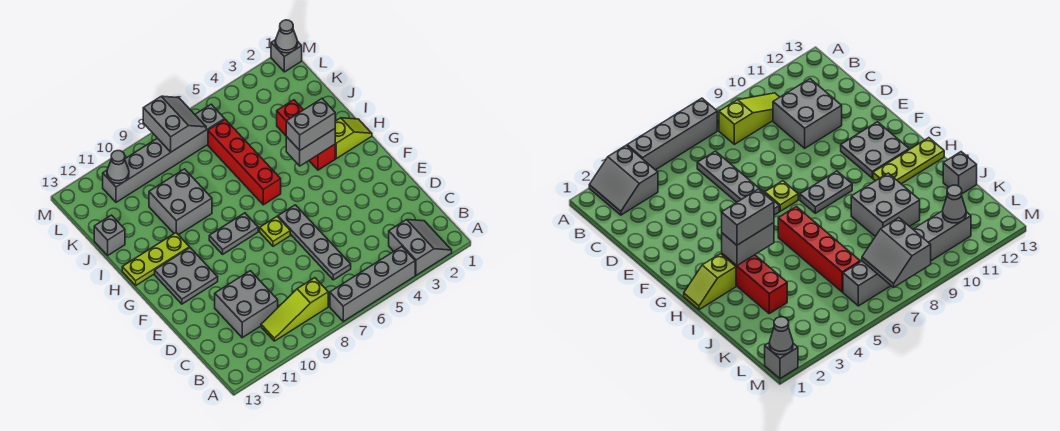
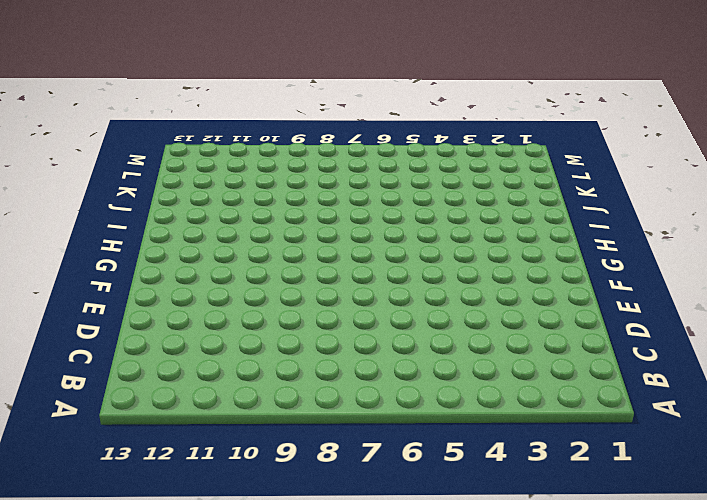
none -> grey slope A2:B3 level 1 top 3
none -> grey brick A4:A7 level 1
none -> lime slope B8:B10 level 1 top 8

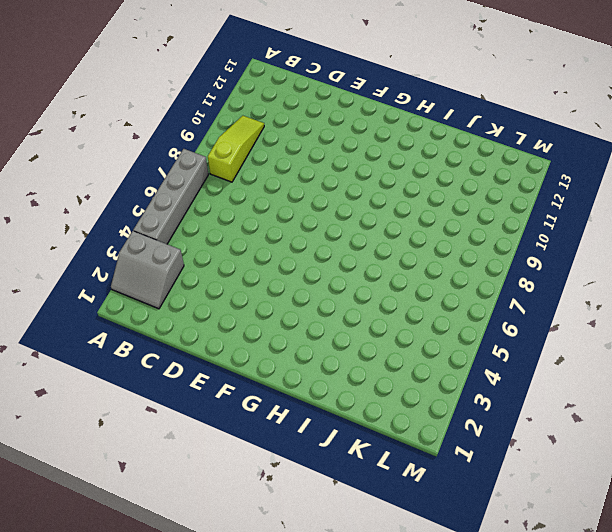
none -> grey plate C6:F6 level 1
none -> grey brick C10:D11 level 1
none -> lime plate F7 level 1

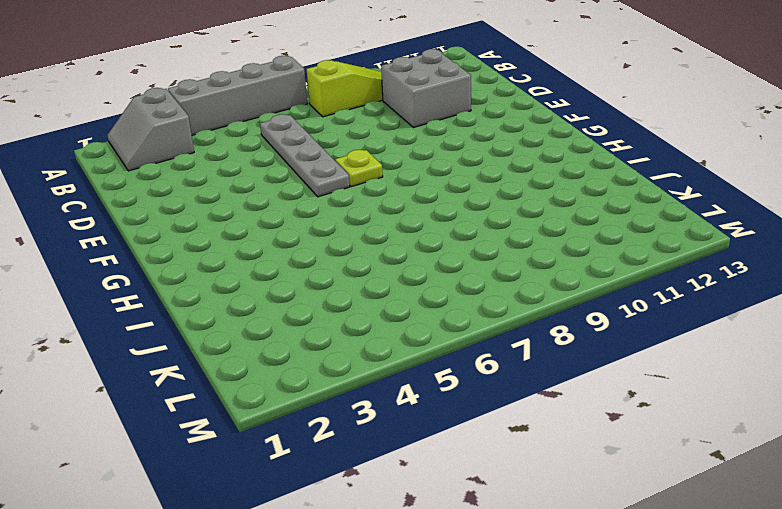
none -> grey plate F11:G12 level 1
none -> grey plate G8:G9 level 1
none -> lime slope H1:H2 level 1 top 2

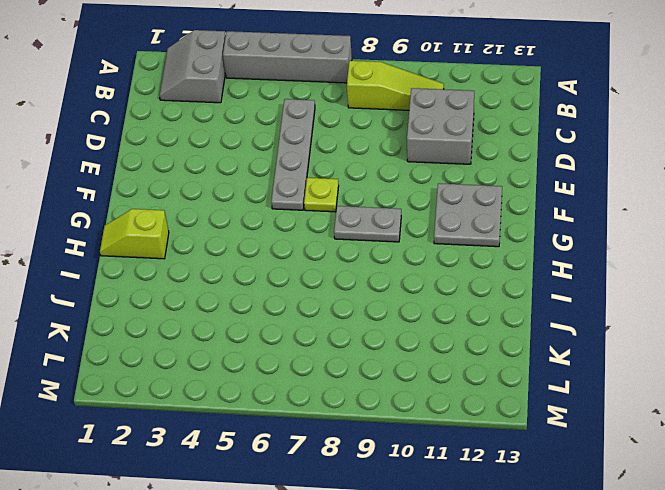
none -> red brick H3:J3 level 1
none -> red brick H6:K6 level 1
none -> lime plate H11:H13 level 1

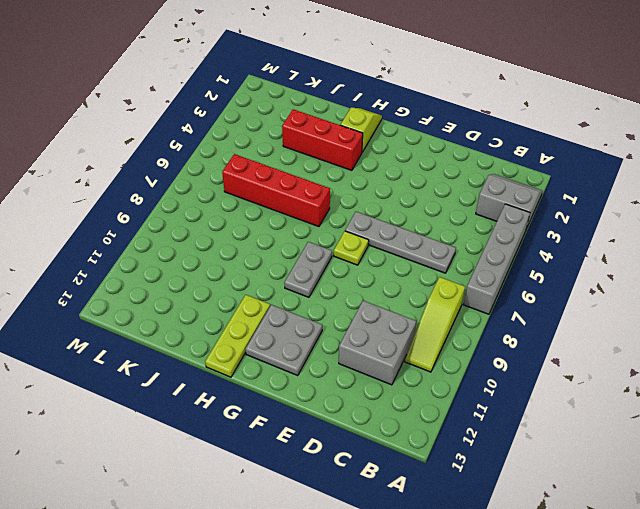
none -> grey brick I9:J10 level 1
none -> grey brick J13 level 1
none -> grey brick L6:L11 level 1

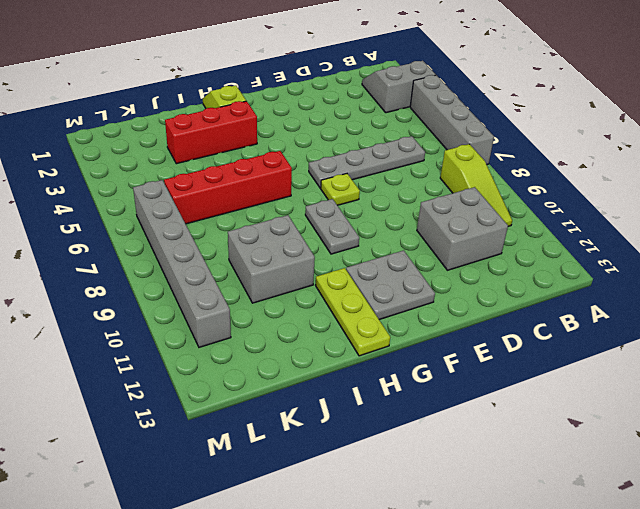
none -> grey brick J13 level 1
none -> grey brick M1 level 1
none -> grey brick H3:H4 level 2

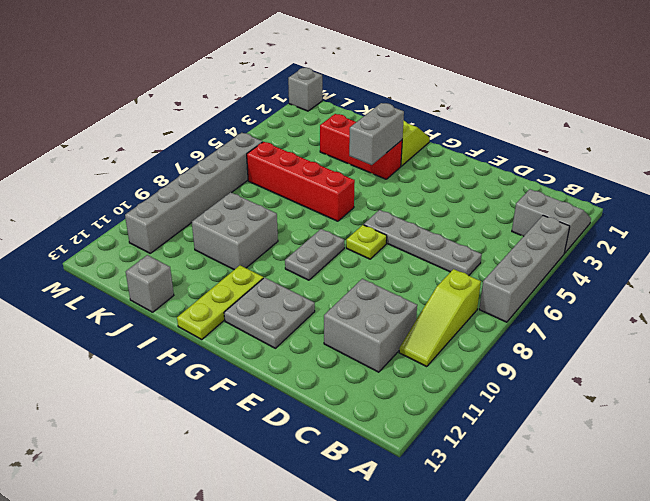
none -> grey slope L7:M8 level 2 top 8
none -> grey cone L11 level 2
none -> grey cone M1 level 2

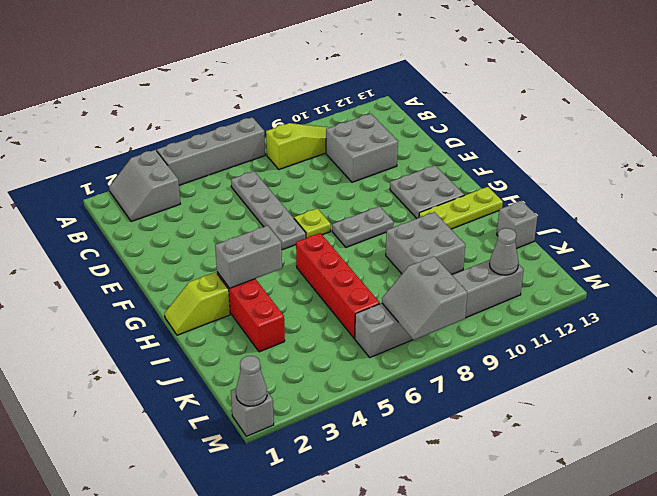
none -> grey brick H3:H4 level 3

